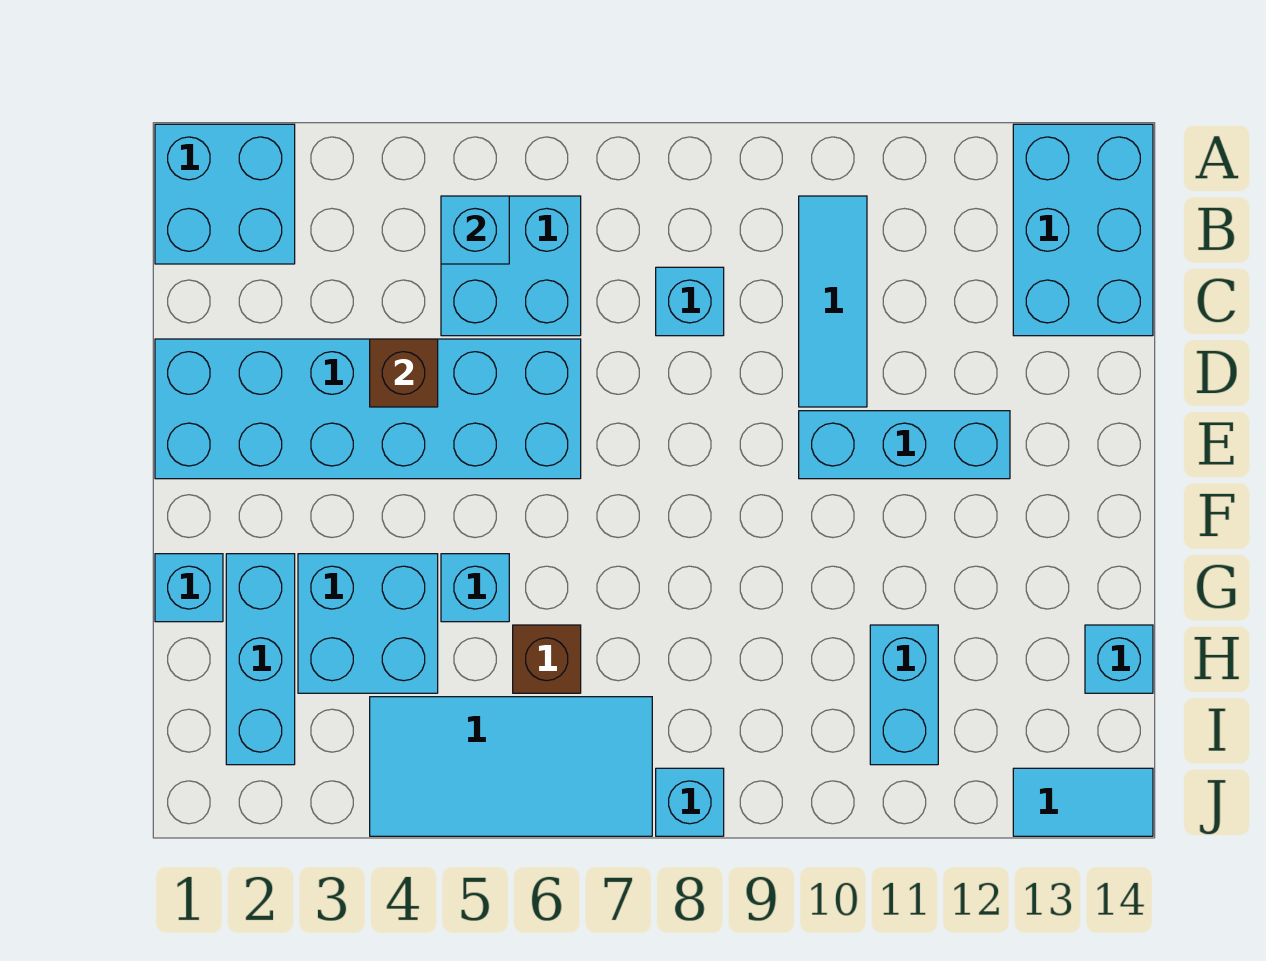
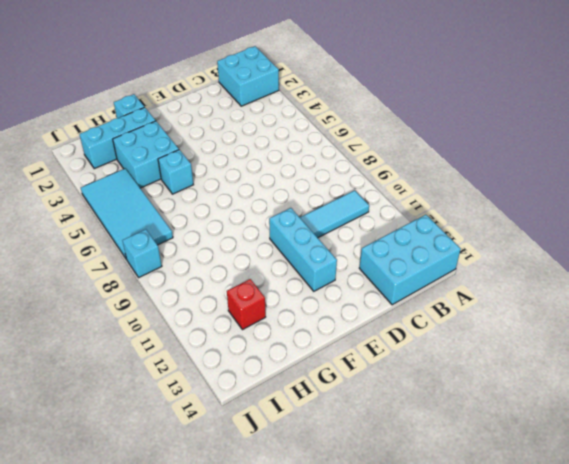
red brick H12 level 1 -> none
none -> cyan brick B5:C6 level 1
none -> cyan brick C8 level 1
none -> cyan brick D1:E6 level 1

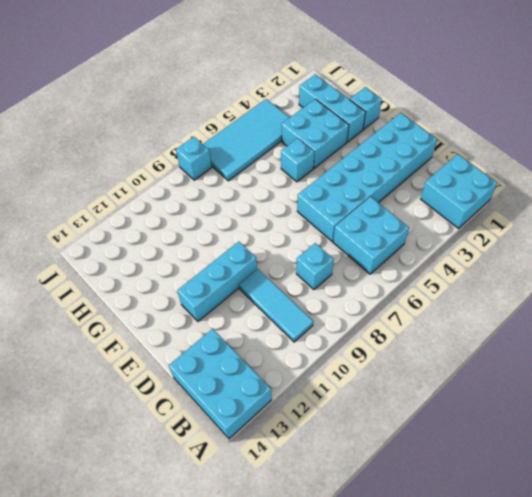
none -> brown brick H6 level 1
none -> cyan brick H11:I11 level 1
none -> cyan brick H14 level 1

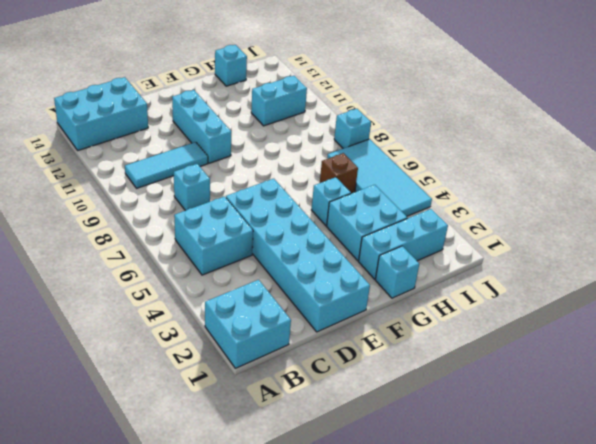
none -> cyan tile J13:J14 level 1
none -> cyan brick B5 level 2
none -> brown brick D4 level 2

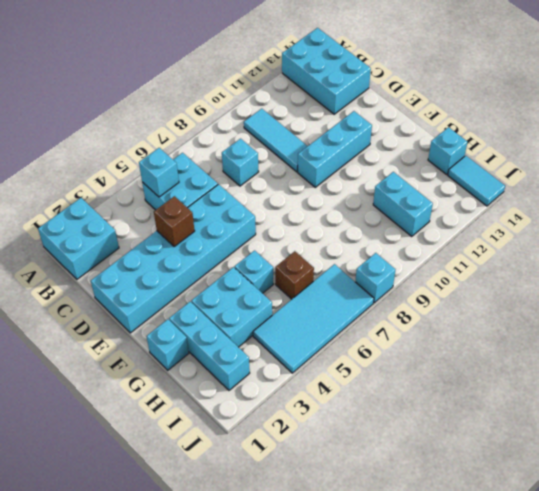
cyan tile I14:J14 level 1 -> cyan tile J13:J14 level 1

